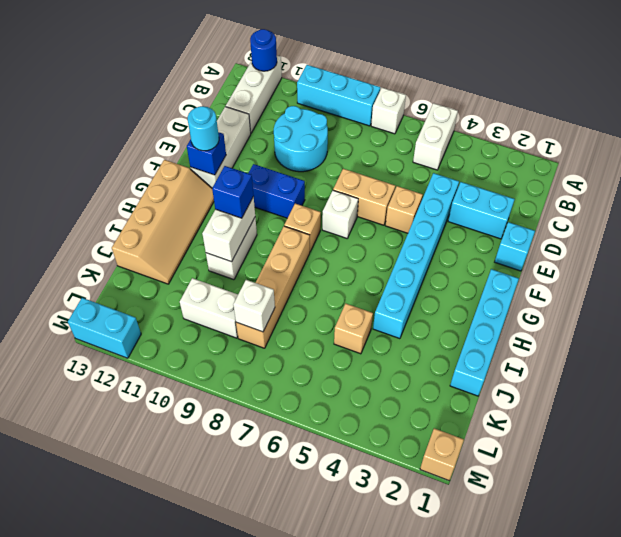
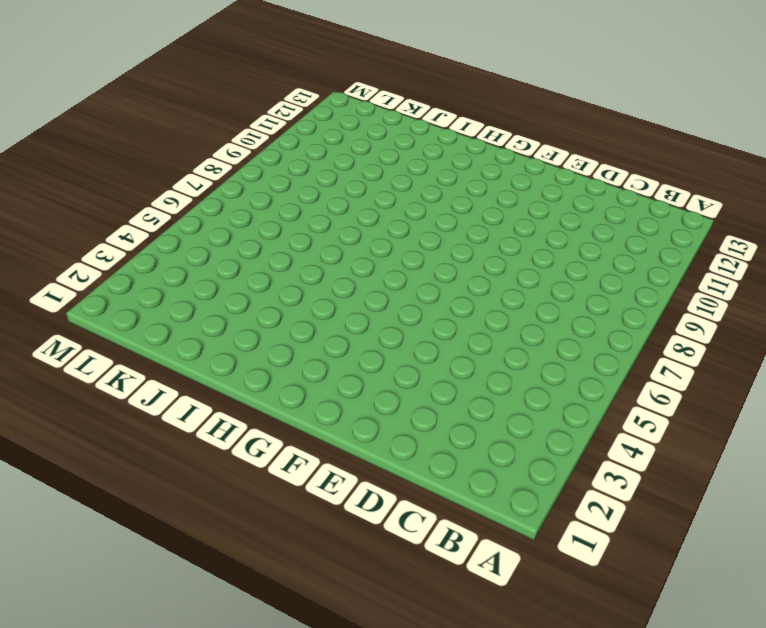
none -> white brick A5:B5 level 1
none -> white brick A7 level 1
none -> cyan brick A8:A10 level 1

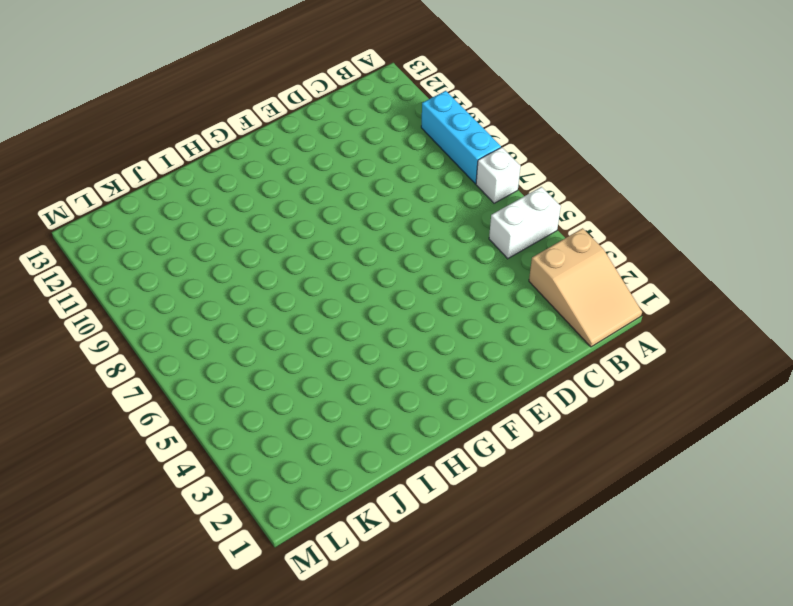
tan slope A1:B3 level 1 top 3 -> none
none -> white brick A12:C12 level 1
none -> cyan round brick C9:D10 level 1
none -> cyan brick D2:D3 level 1

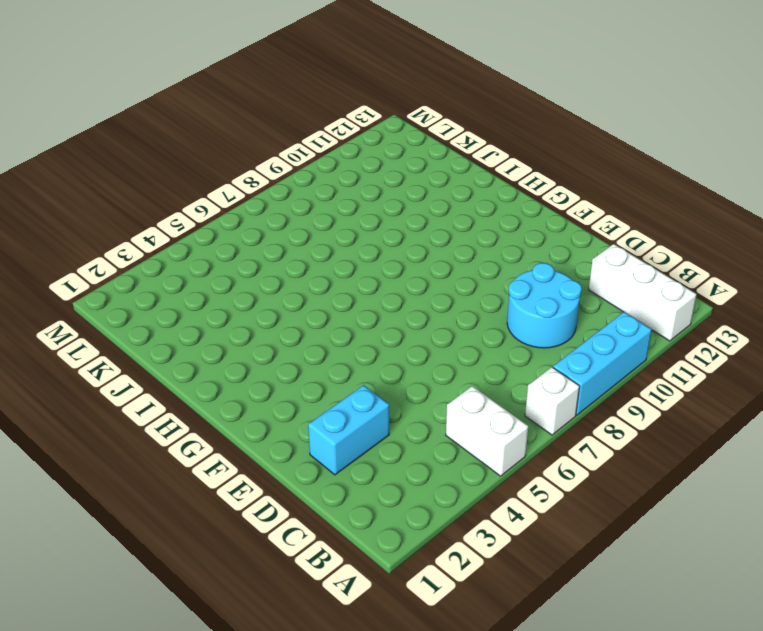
none -> cyan brick D4:I4 level 1
none -> white brick D12:F12 level 1
none -> cyan brick E1 level 1

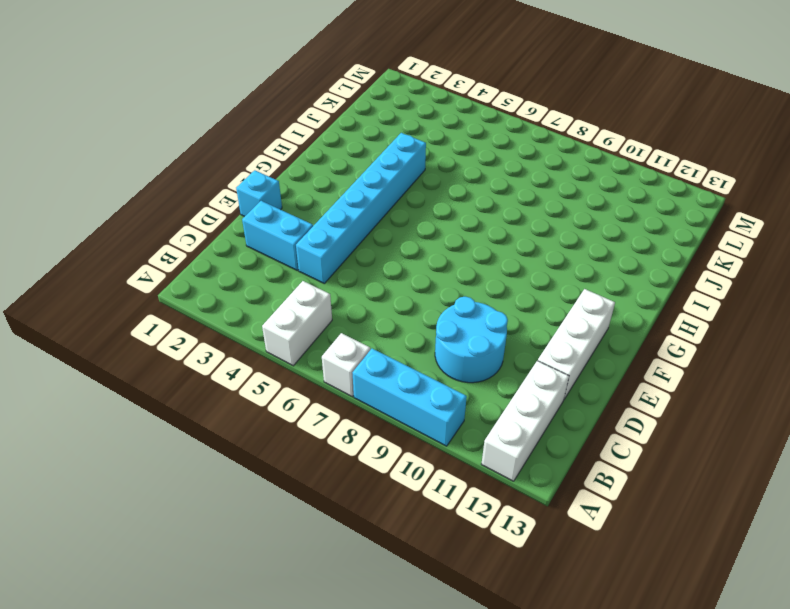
none -> tan brick E5 level 1
none -> tan brick E6:E7 level 1
none -> white brick F7 level 1

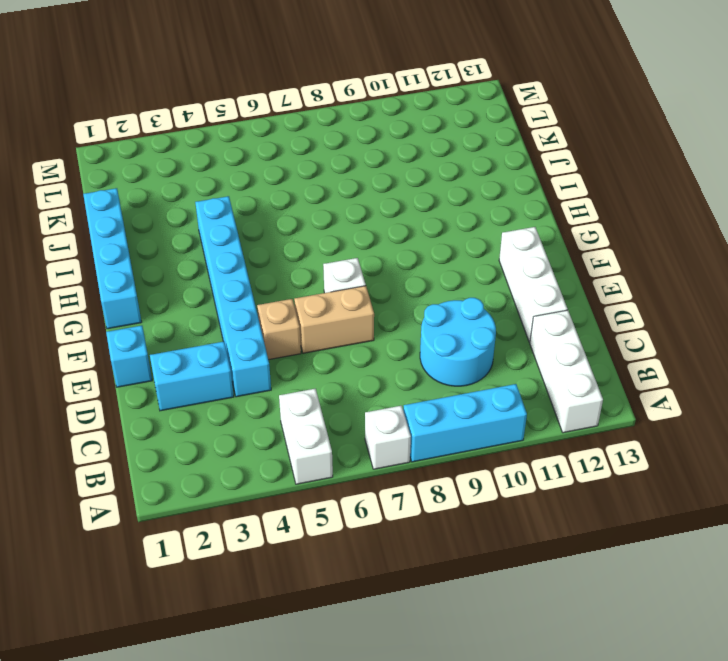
none -> blue brick F9:F10 level 1
none -> tan brick G8 level 1
none -> tan slope G12:J13 level 1 top 13

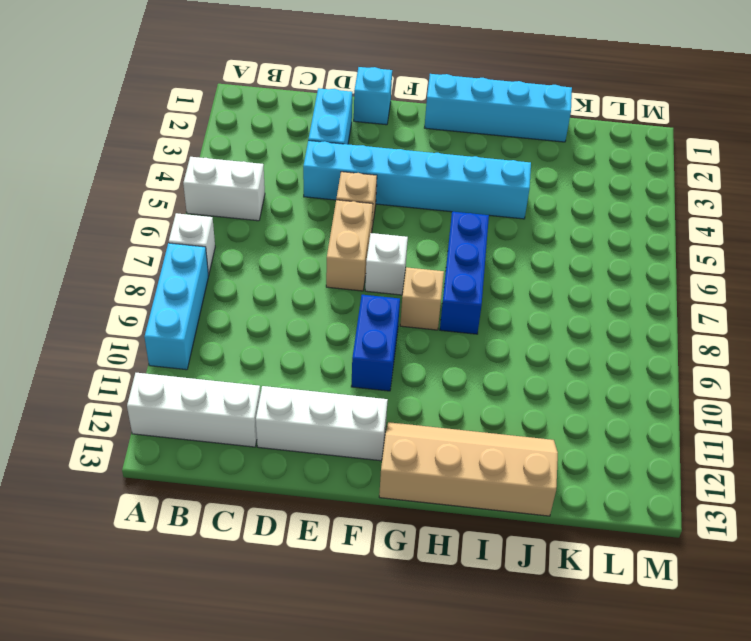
blue brick H6:H8 level 1 -> tan brick H8:K8 level 1
none -> cyan round brick C9:D10 level 1
none -> white brick H10:I10 level 1
none -> tan brick J5 level 1

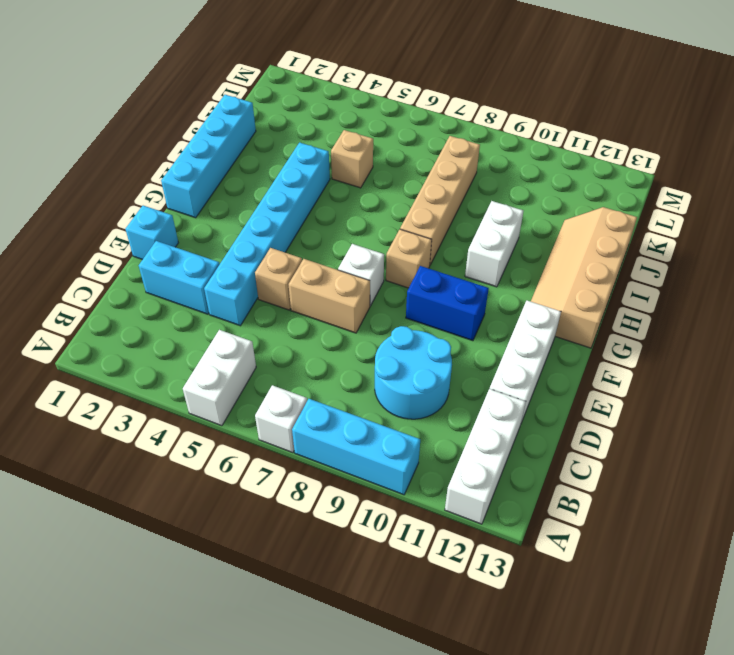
none -> white brick K9:K10 level 1
none -> tan brick M1 level 1
none -> cyan brick M12:M13 level 1

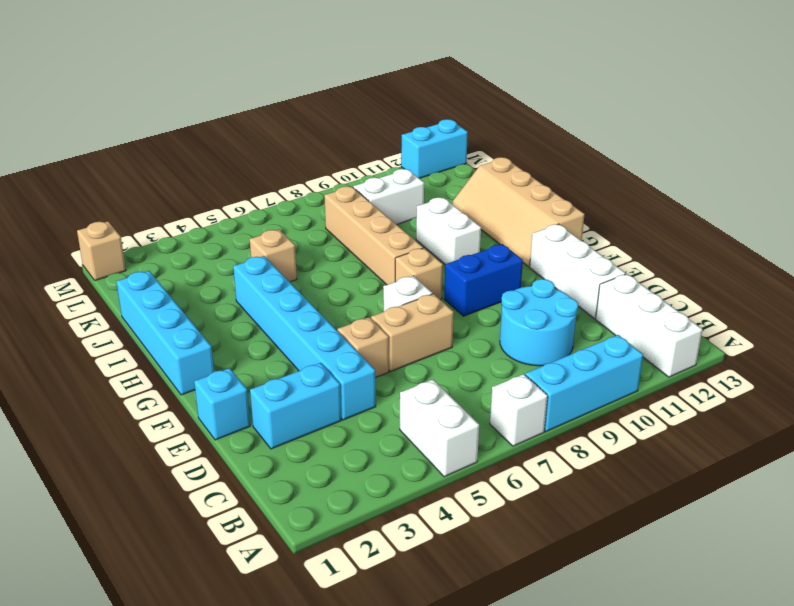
none -> blue round brick A12 level 2
none -> blue brick F12 level 2
none -> white brick H10:I10 level 2

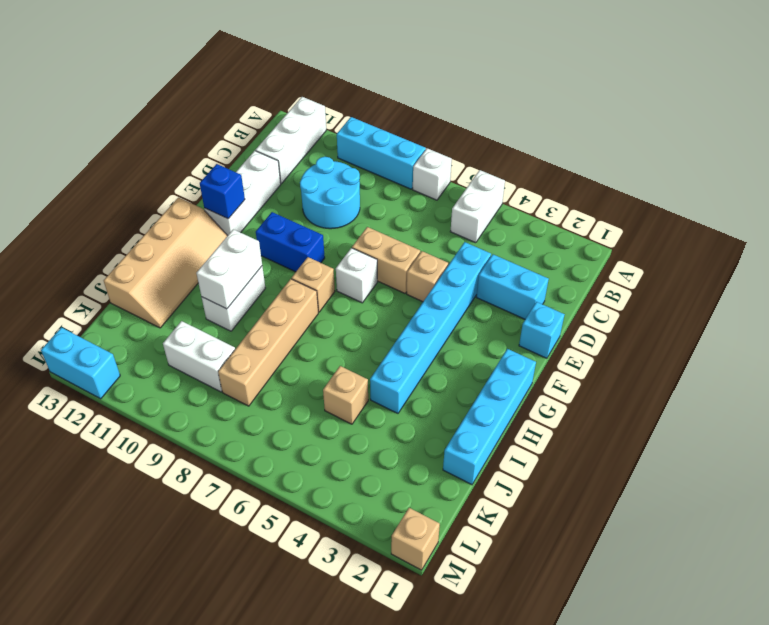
none -> blue round brick A12 level 2
none -> white brick K8 level 2
none -> cyan round brick F12 level 3

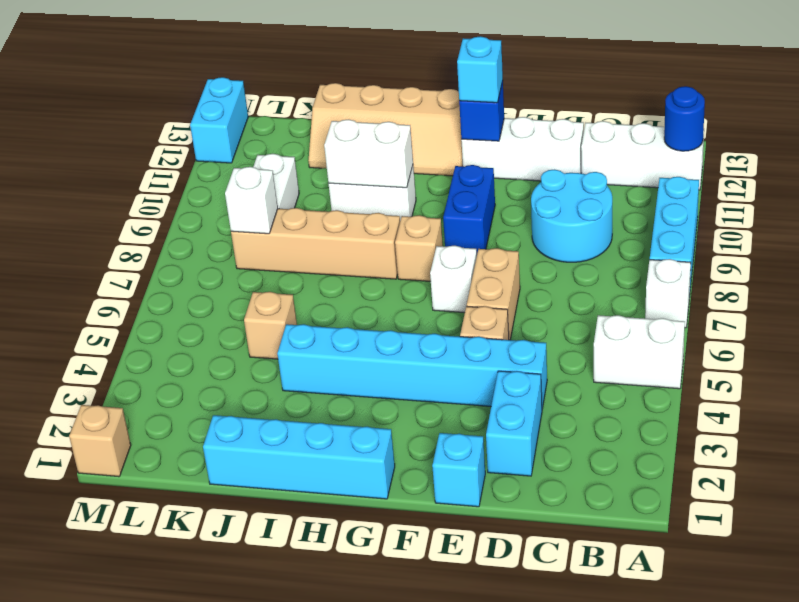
cyan brick F12 level 3 -> cyan round brick F12 level 3
none -> blue brick H10 level 3

